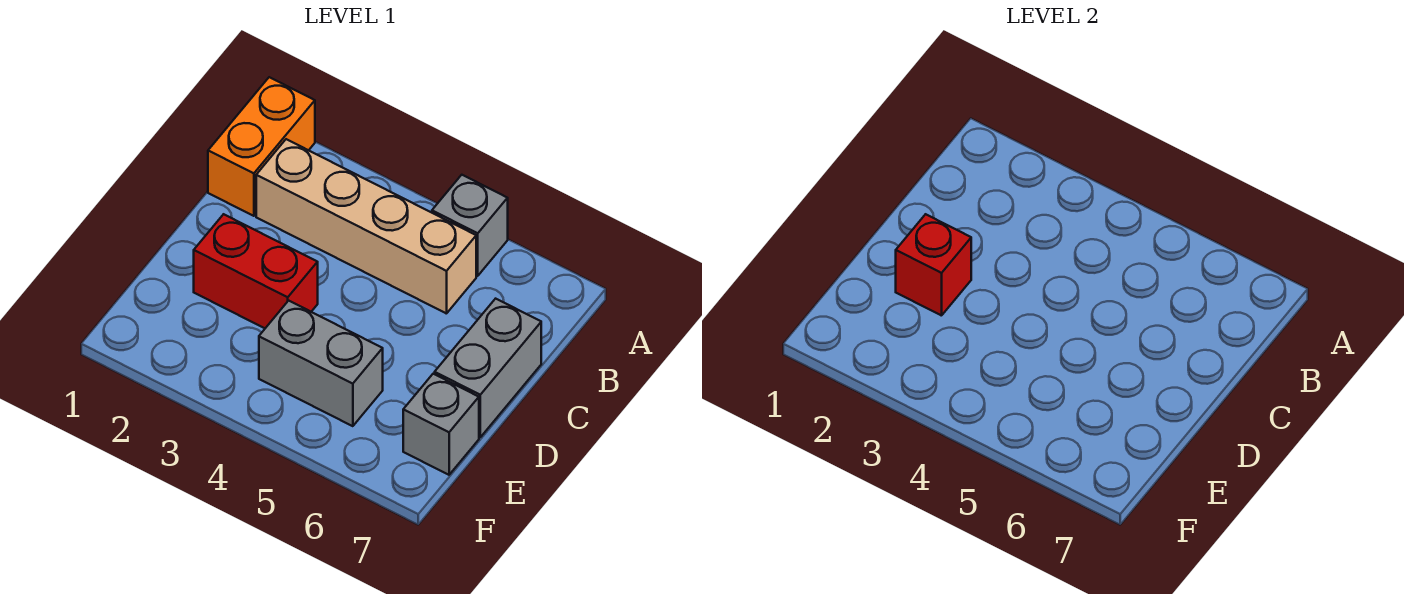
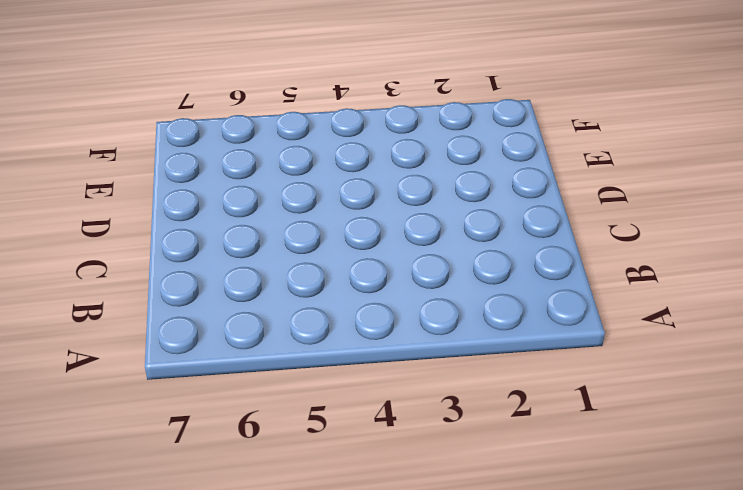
none -> orange brick A1:B1 level 1
none -> grey brick A5 level 1

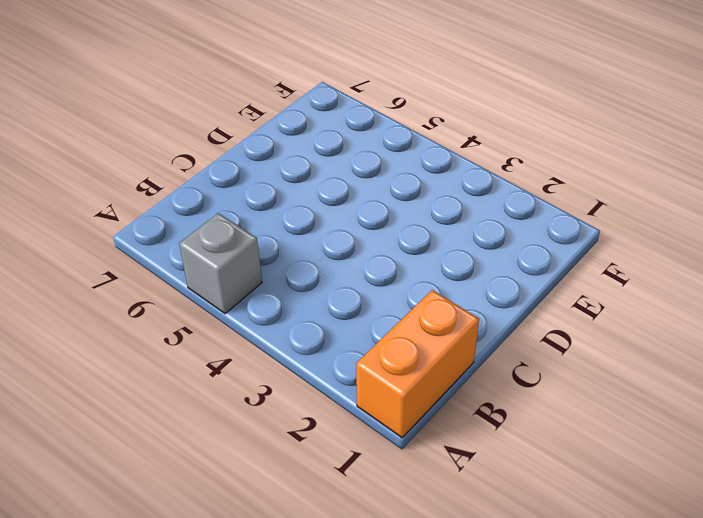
none -> tan brick B2:B5 level 1
none -> grey brick C7:D7 level 1

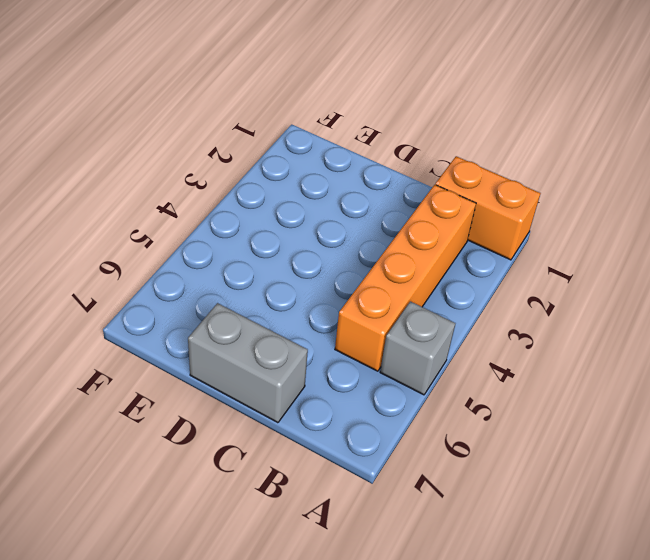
orange brick B2:B5 level 1 -> tan brick B2:B5 level 1
none -> red brick D2:D3 level 1
none -> grey brick E4:E5 level 1

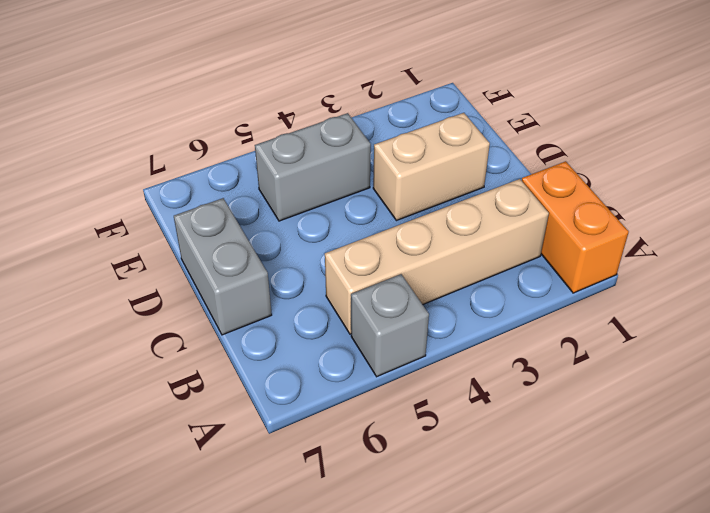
tan brick D2:D3 level 1 -> red brick D2:D3 level 1
none -> grey brick E7 level 1
none -> red brick D2 level 2

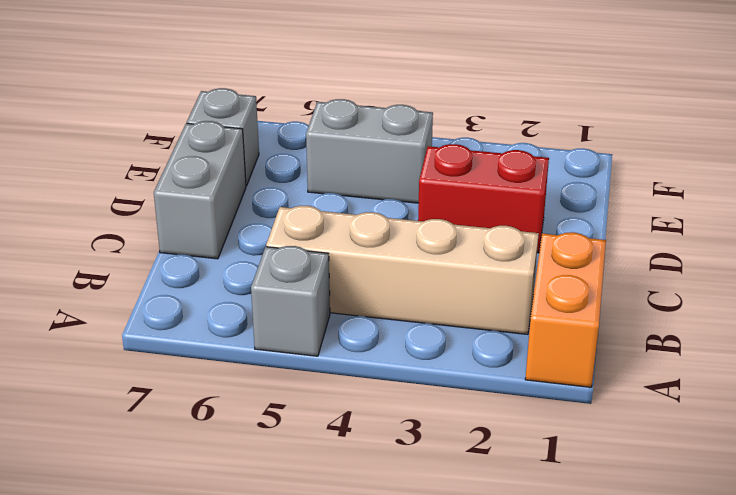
none -> red brick D2 level 2

